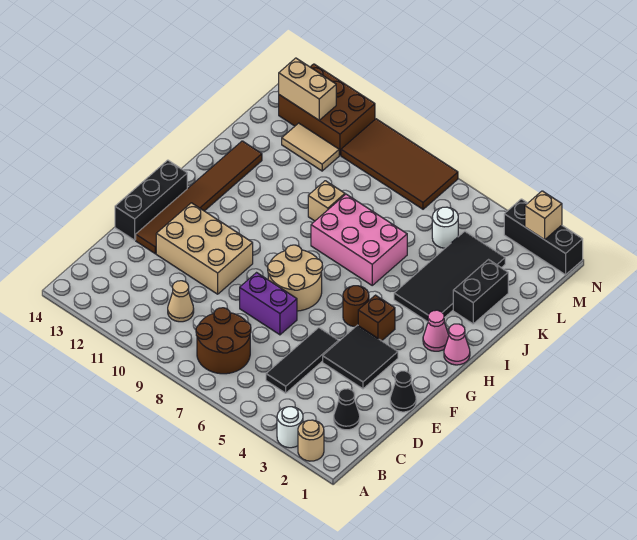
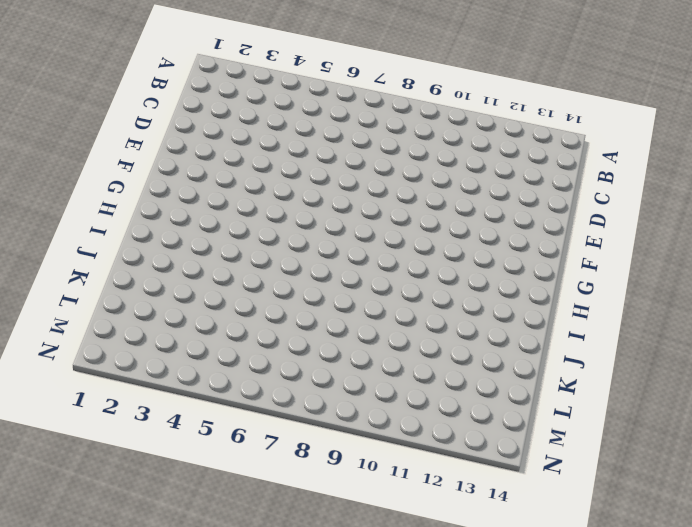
none -> tan round brick A2 level 1
none -> white round brick A3 level 1
none -> brown round brick B7:C8 level 1

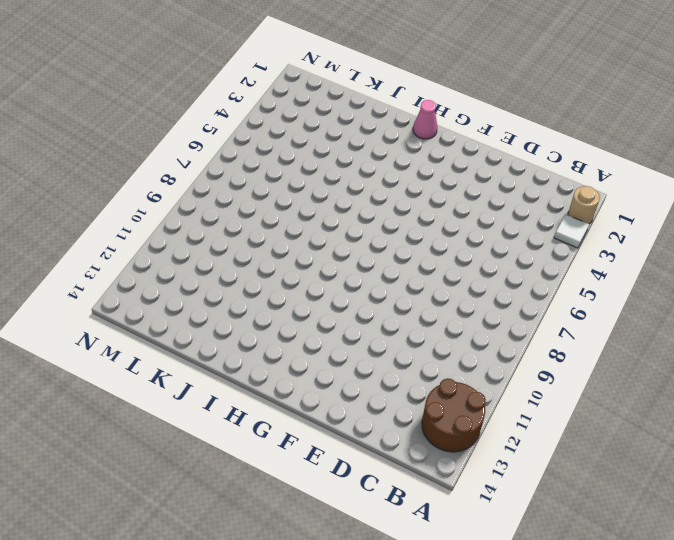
white tile A3 level 1 -> white round brick A3 level 1
brown round brick A12:B13 level 1 -> brown round brick B7:C8 level 1
none -> black cone C2 level 1
none -> black tile C5:E5 level 1
none -> tan cone C10 level 1

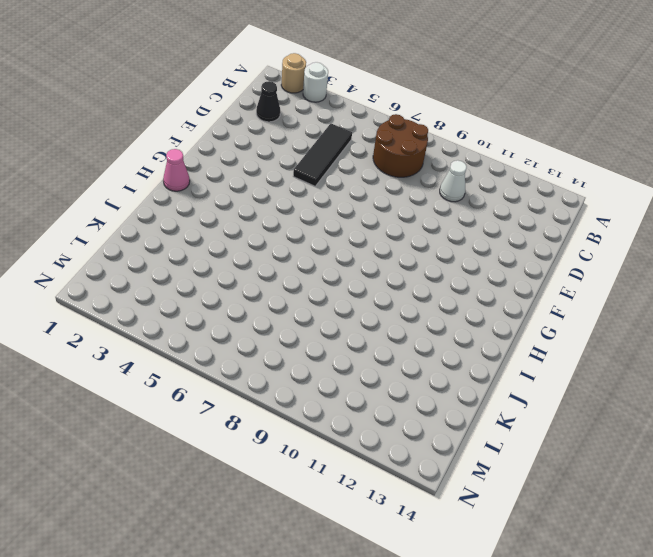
white cone C10 level 1 -> tan cone C10 level 1
none -> black cone E1 level 1
none -> black tile E3:F4 level 1
none -> purple brick E7:E8 level 1

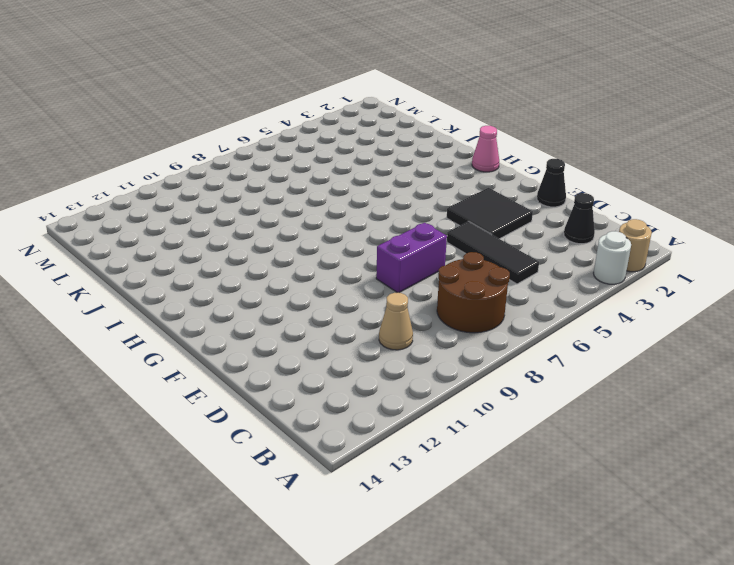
none -> tan brick E10:F12 level 1
none -> brown tile E13:J13 level 1
none -> black brick E14:G14 level 1

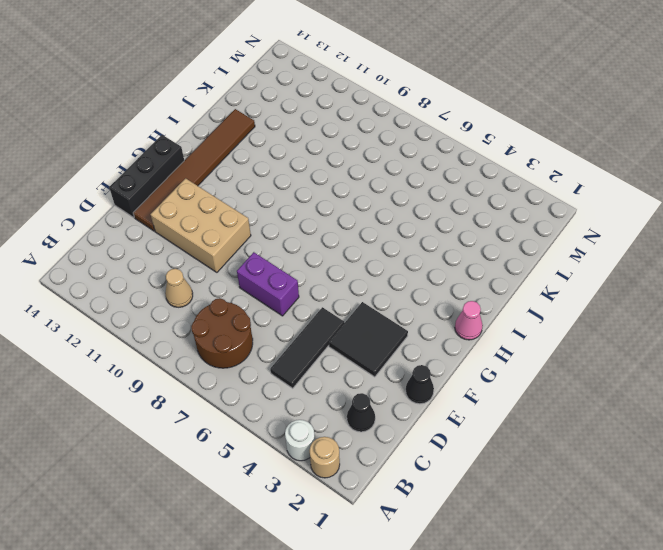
none -> tan round brick F7:G8 level 1
none -> brown brick G4 level 1
none -> brown round brick G5 level 1

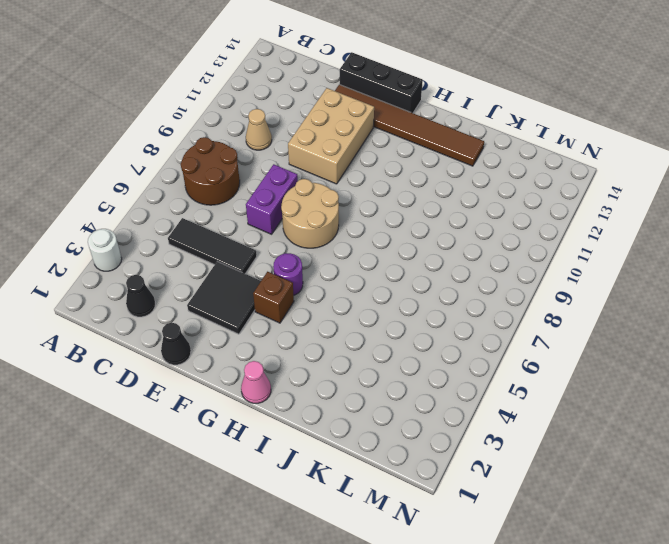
purple round brick G5 level 1 -> brown round brick G5 level 1
none -> tan round brick A2 level 1
none -> pink cone H2 level 1
none -> black tile I3:L4 level 1

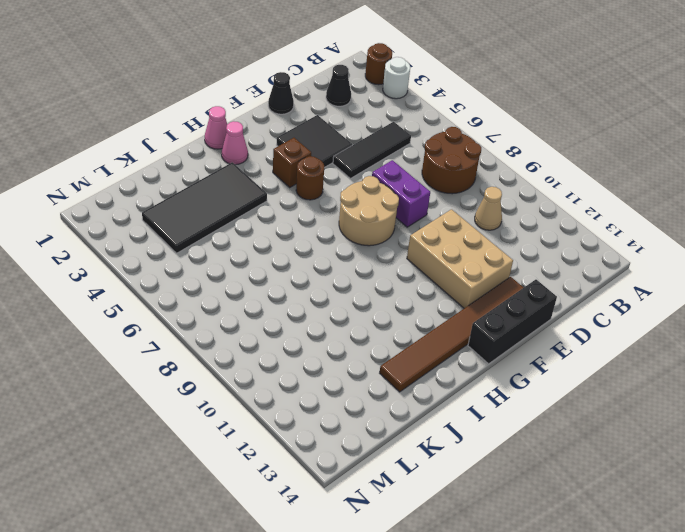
brown round brick A2 level 1 -> tan round brick A2 level 1
none -> pink brick I6:J8 level 1
none -> black brick J2:K2 level 1
none -> tan brick J9 level 1

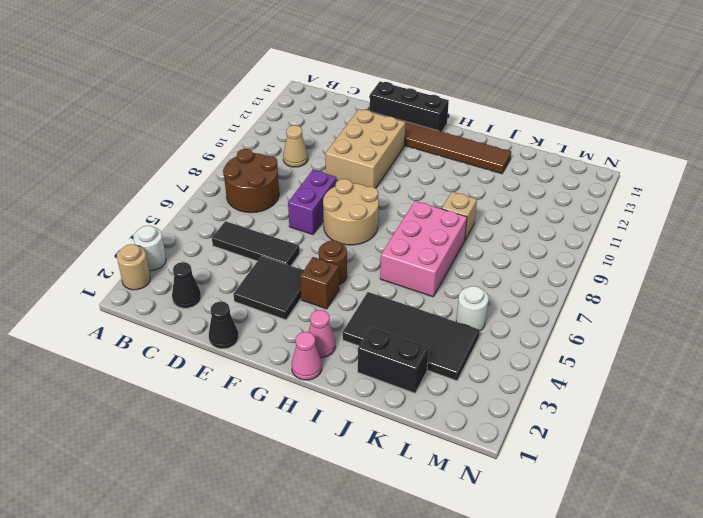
none -> tan tile L11:L12 level 1
none -> brown tile M7:N10 level 1
none -> brown brick M11:N13 level 1

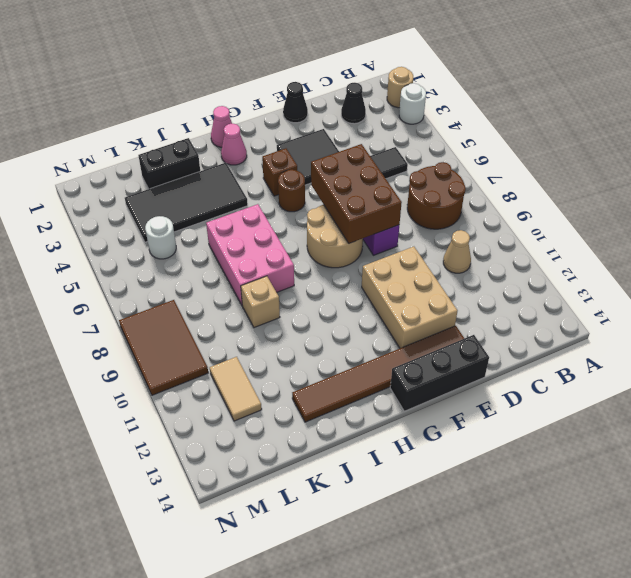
brown brick E6:F8 level 2 -> brown brick M11:N13 level 1
brown tile M8:N10 level 1 -> brown tile M7:N10 level 1
none -> black brick N1:N3 level 1
none -> tan brick M12:M13 level 2
none -> tan brick N2 level 2

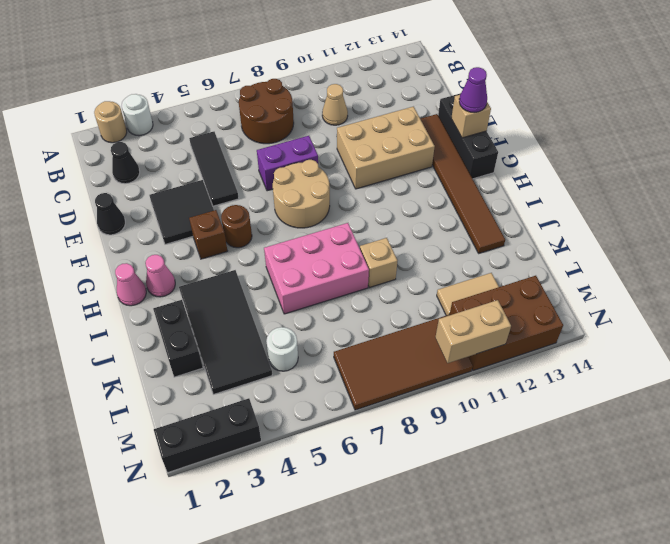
tan brick F14 level 2 -> tan brick N2 level 2
purple cone F14 level 3 -> none
tan brick N10:N11 level 2 -> tan brick M12:M13 level 2

